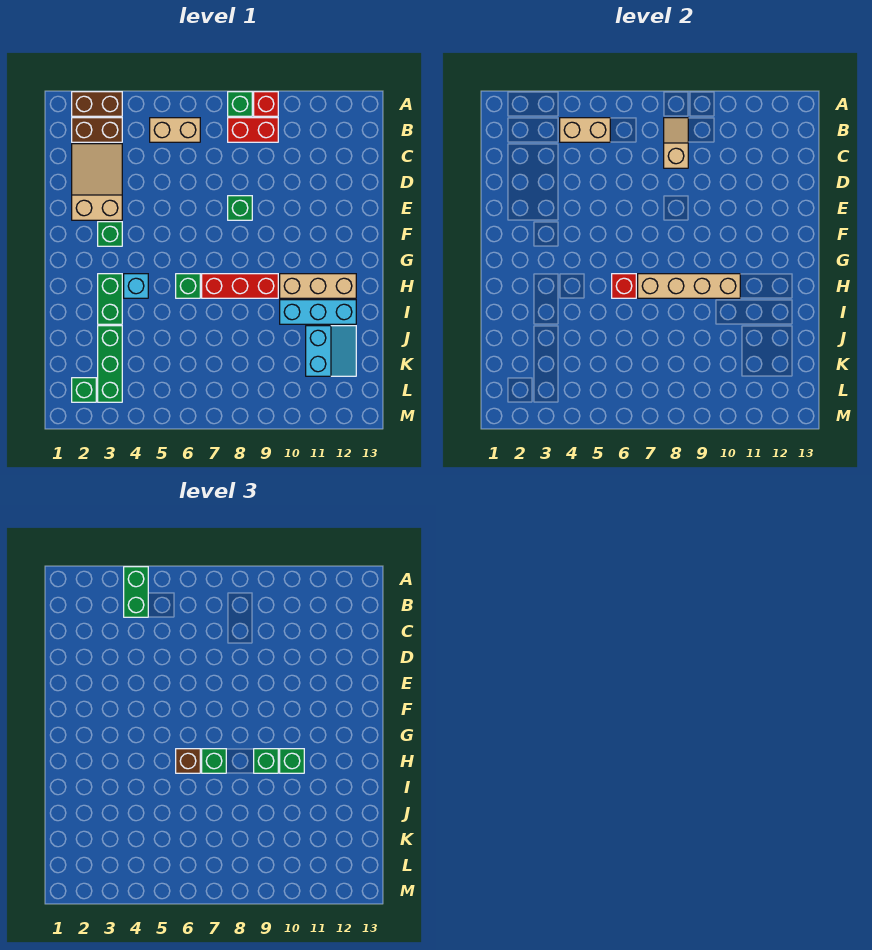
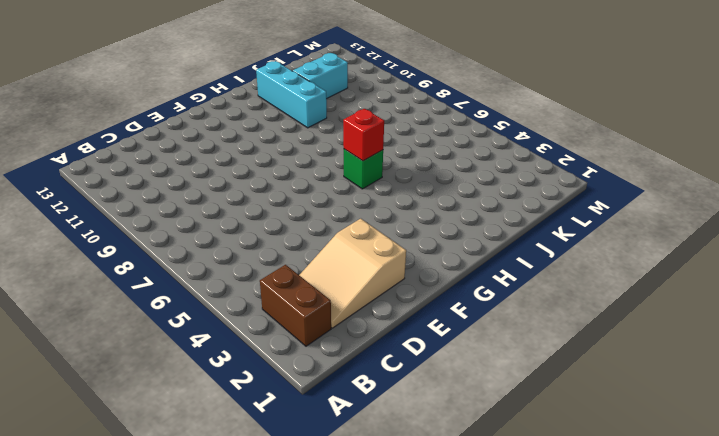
none -> brown brick A2:A3 level 1
none -> green brick A8 level 1
none -> red brick A9 level 1

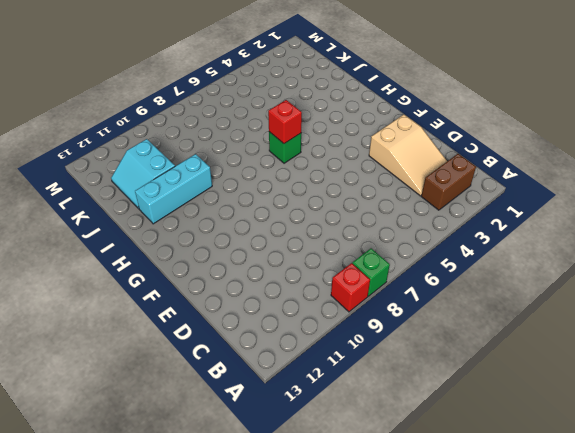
none -> brown brick A2:A3 level 1
none -> tan brick B5:B6 level 1
none -> red brick B8:B9 level 1

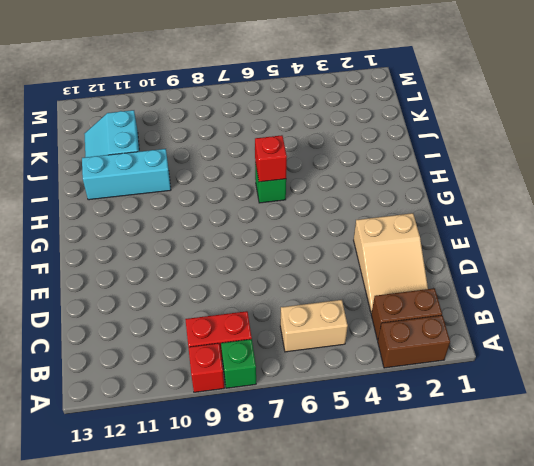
none -> green brick E8 level 1
none -> green brick F3 level 1
none -> green brick H3:I3 level 1

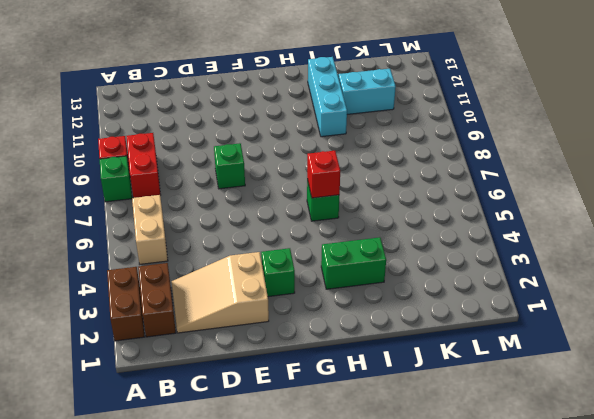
none -> cyan brick H4 level 1
none -> red brick H7:H9 level 1
none -> tan brick H10:H12 level 1

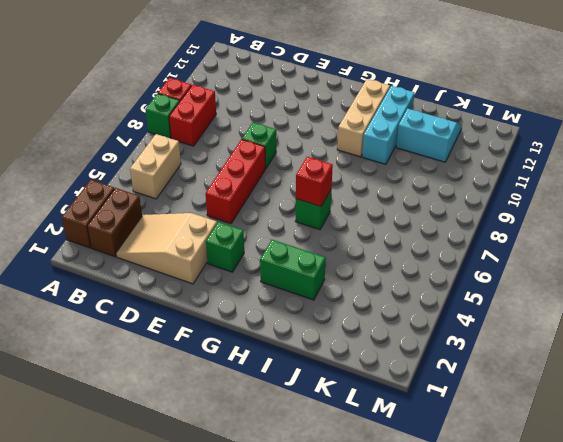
red brick E5:E7 level 1 -> red brick H7:H9 level 1
none -> cyan brick H4 level 1
none -> green brick J3:L3 level 1
none -> green brick L2 level 1

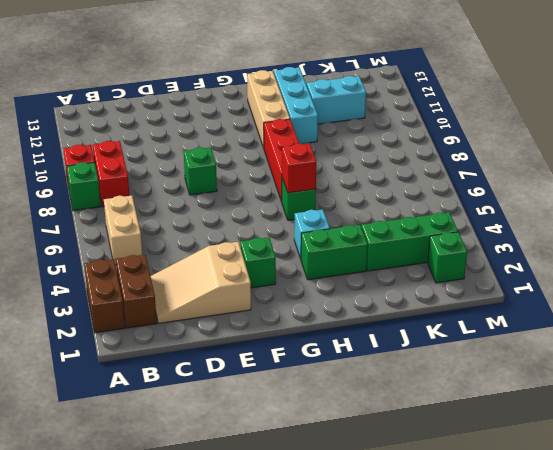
none -> tan brick B4:B5 level 2
none -> tan slope B8:C8 level 2 top C
none -> tan brick H7:H10 level 2

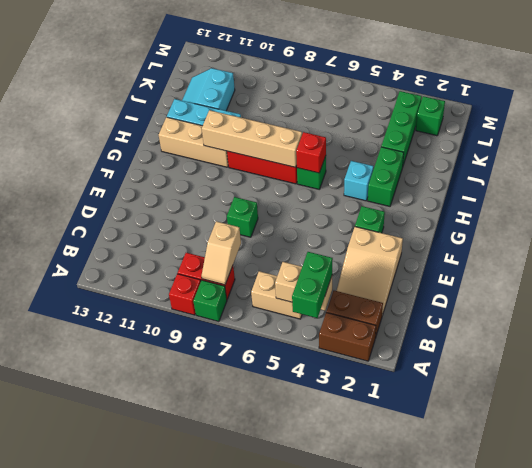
none -> brown brick H6 level 3
none -> green brick H7 level 3
none -> green brick H9 level 3

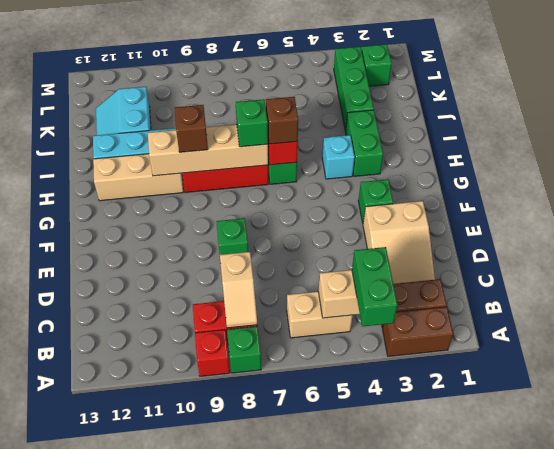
brown brick H9 level 3 -> green brick H9 level 3
none -> green brick H10 level 3

